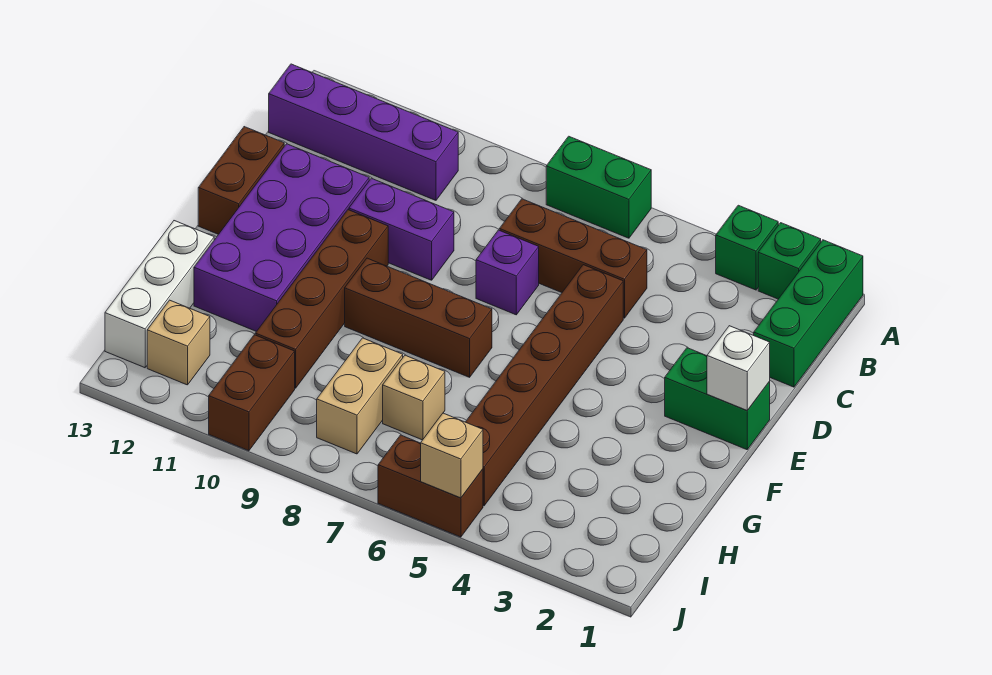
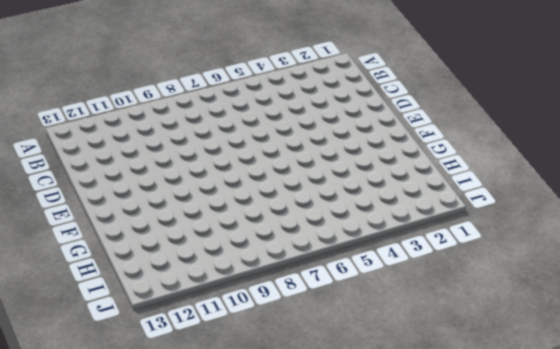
none -> green brick A1:C1 level 1
none -> green brick A2 level 1
none -> green brick A3 level 1

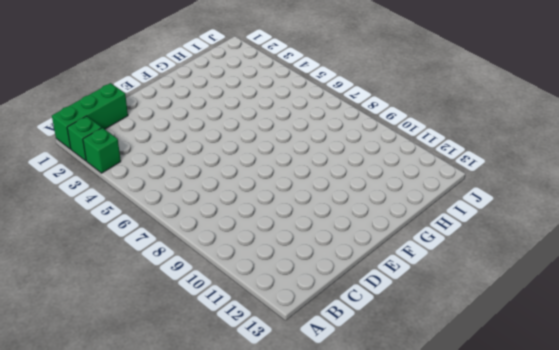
none -> green brick A6:A7 level 1
none -> purple brick B10:B13 level 1
none -> brown brick C5:C7 level 1

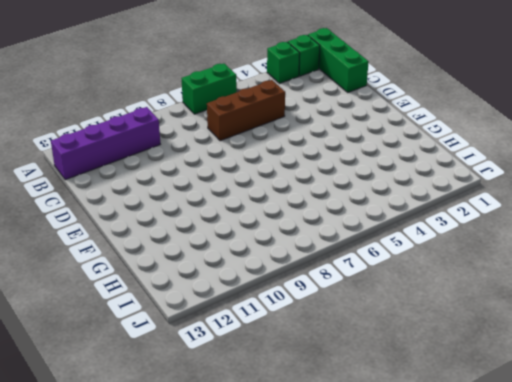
none -> brown brick D5:I5 level 1
none -> purple brick D7 level 1
none -> purple brick D9:D10 level 1

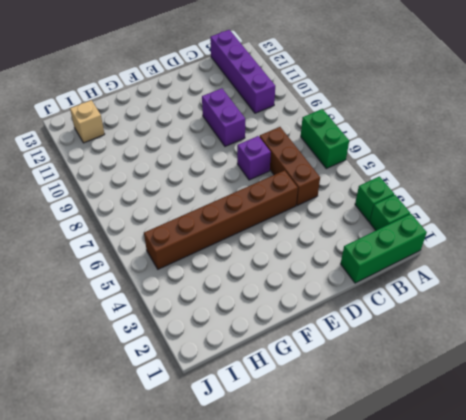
none -> purple brick D11:G12 level 1
none -> brown brick D13:E13 level 1
none -> green brick E1:E2 level 1

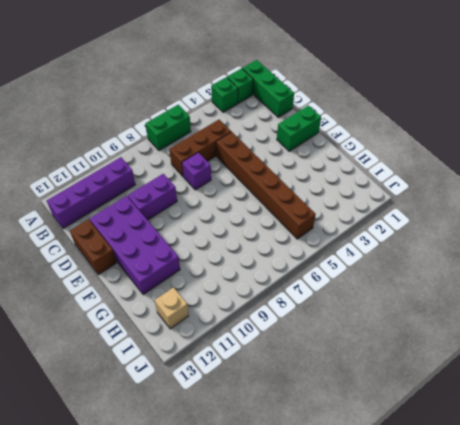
none -> brown brick E10:H10 level 1
none -> brown brick F7:F9 level 1
none -> white brick G13:I13 level 1

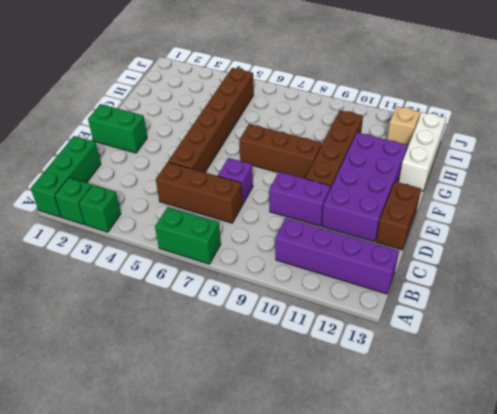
none -> tan brick H7 level 1
none -> tan brick H8:I8 level 1
none -> brown brick I10:J10 level 1

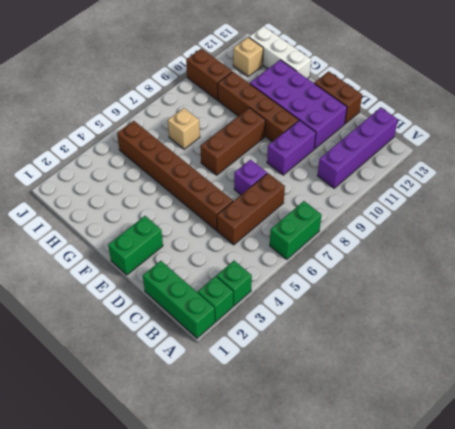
none -> tan brick H8:I8 level 1
none -> brown brick J5:J6 level 1
none -> white brick E1 level 2

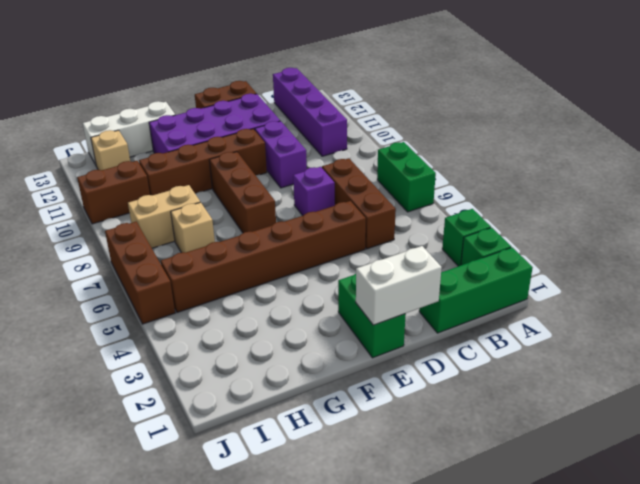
white brick D1:E1 level 2 -> white brick E1 level 2
brown brick J5:J7 level 1 -> brown brick J5:J6 level 1
none -> tan brick J5 level 2

